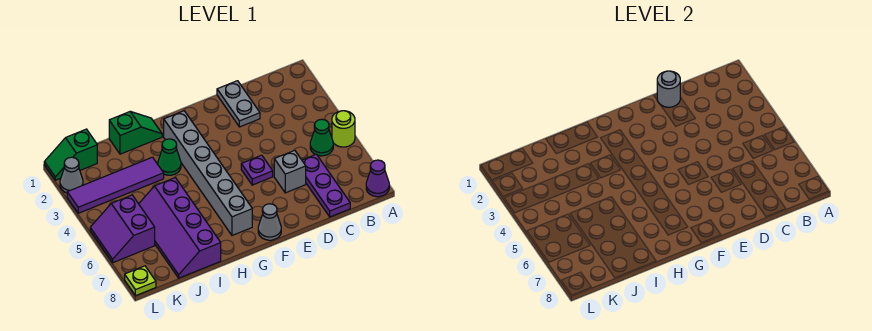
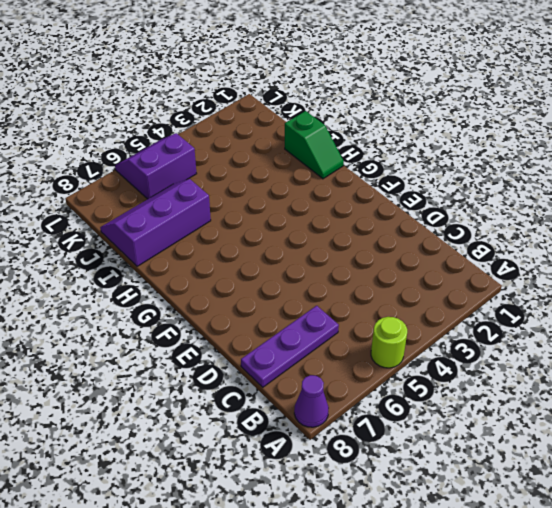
purple slope I6:J8 level 1 top I -> purple slope I5:J8 level 1 top I
none -> green cone B5 level 1
none -> grey plate D1:D2 level 1
none -> grey brick D6 level 1

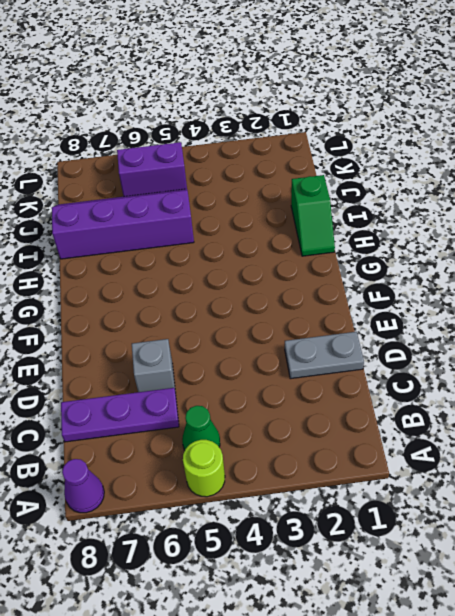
none -> purple plate E5 level 1
none -> grey cone F8 level 1
none -> grey brick G2:G7 level 1

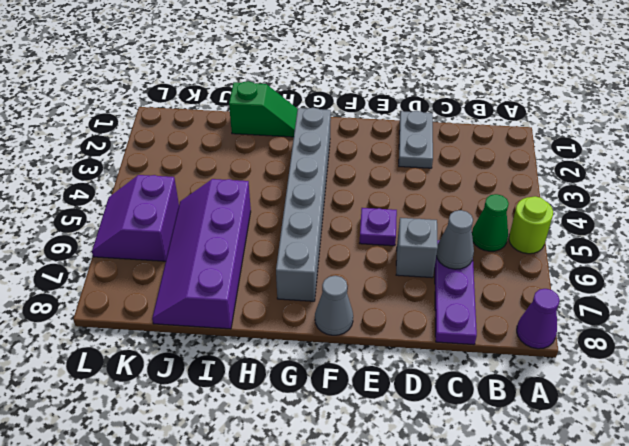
grey cone C6 level 2 -> grey cone L2 level 1
none -> green cone H3 level 1
none -> purple tile I3:L3 level 1
none -> green slope K1:L1 level 1 top K

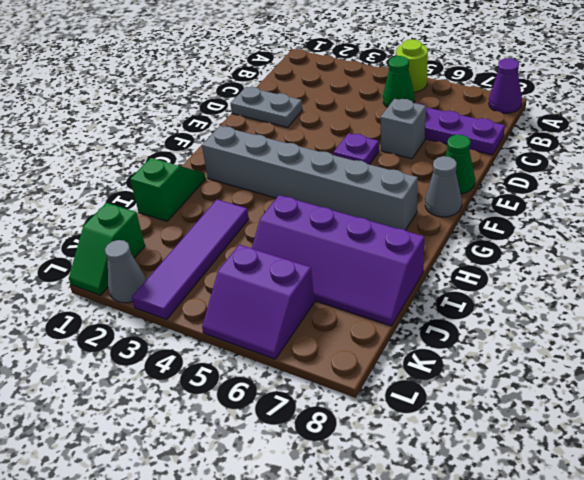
green cone E8 level 1 -> green cone H3 level 1
none -> lime plate L8 level 1
none -> grey round brick D1 level 2

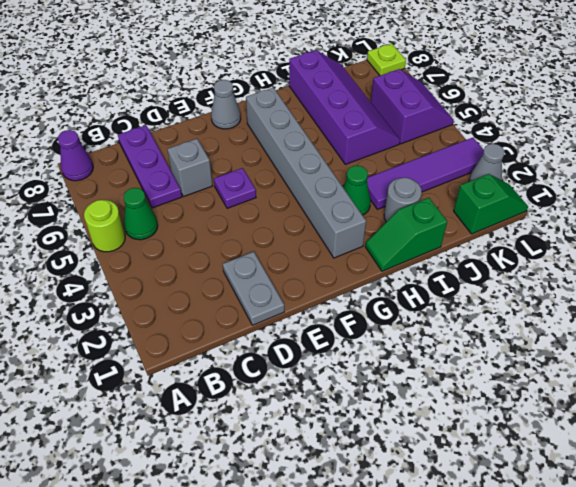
grey round brick I2 level 1 -> grey round brick D1 level 2

